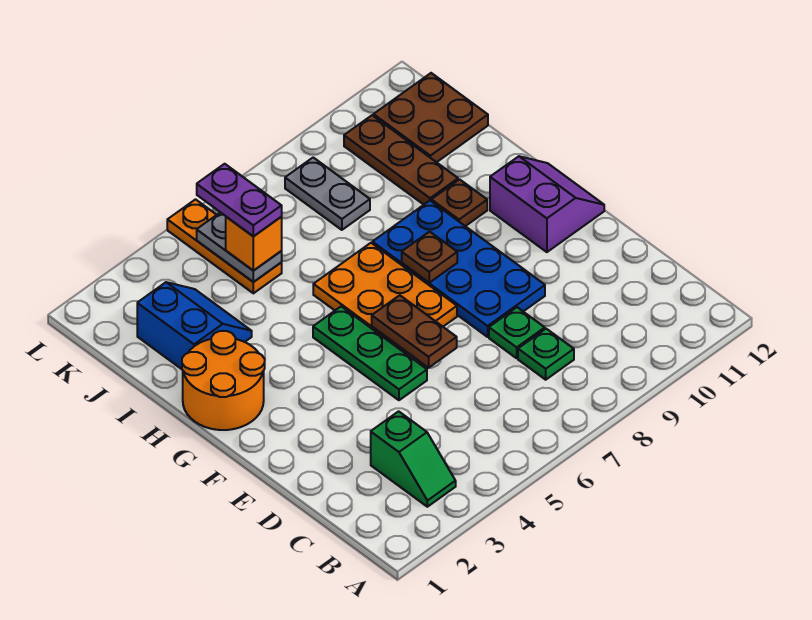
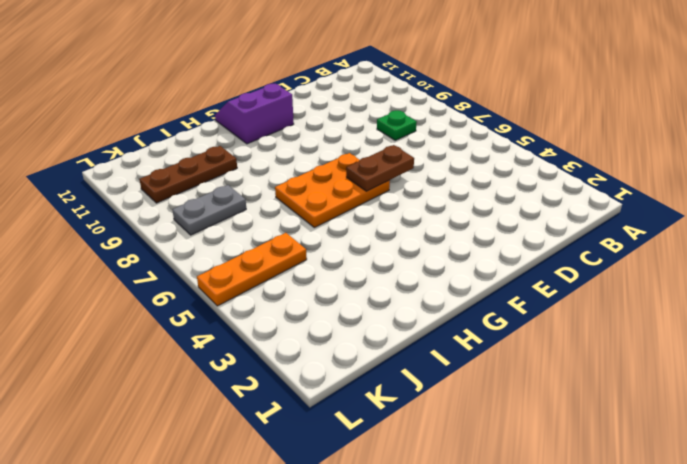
none -> green slope B3:C3 level 1 top C
none -> green plate D8 level 1
none -> green plate E5:G5 level 1

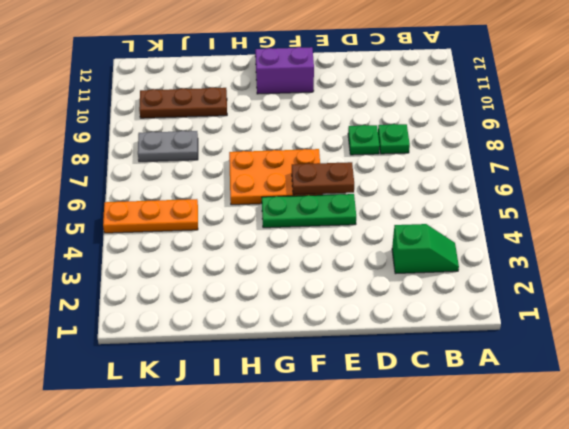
none -> blue plate E8:H9 level 1
none -> orange round brick G1:H2 level 1
none -> brown plate H10 level 1

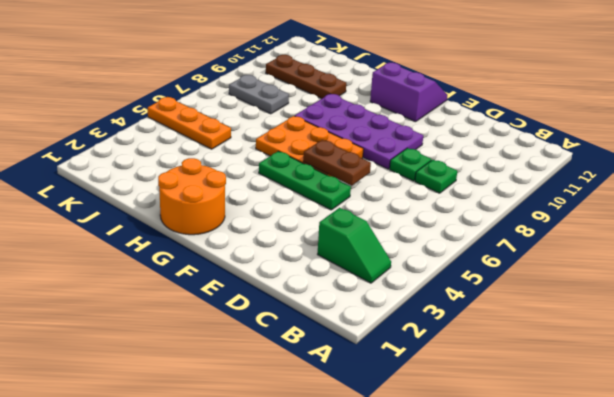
purple plate E8:H9 level 1 -> blue plate E8:H9 level 1
none -> brown plate H10 level 1
none -> blue slope I2:J3 level 1 top 2
none -> brown plate J11:K12 level 1

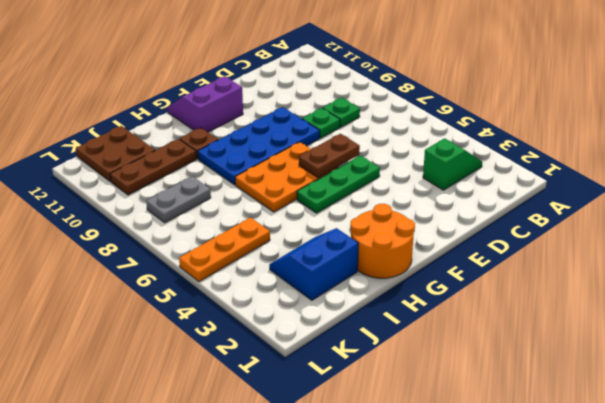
none -> brown plate G8 level 2
none -> grey plate J5:K5 level 2
none -> orange brick J5 level 3

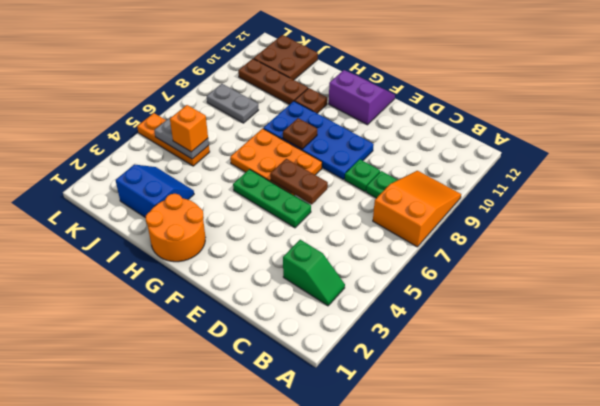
orange slope A7:B9 level 1 top 7 -> none
none -> purple plate J5:K5 level 4

